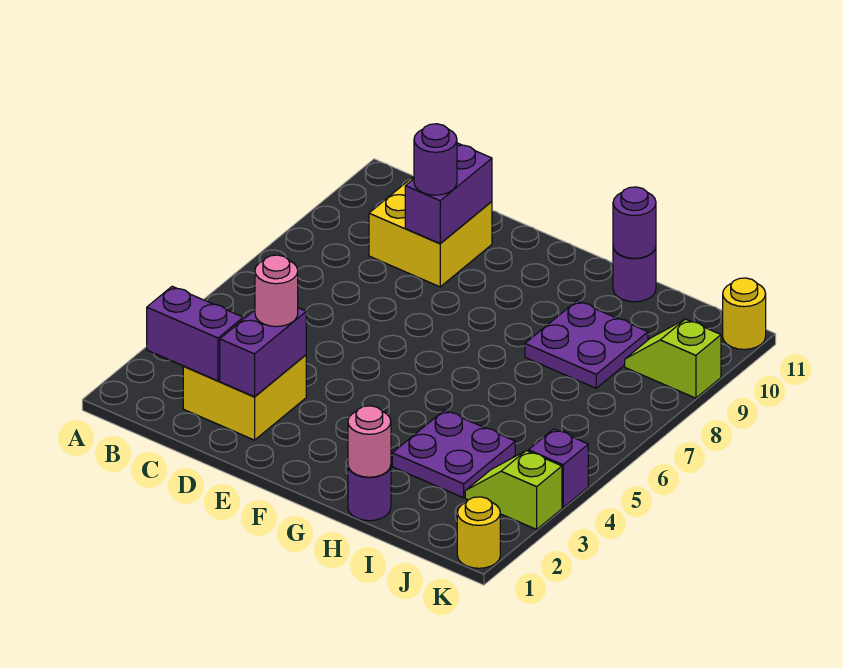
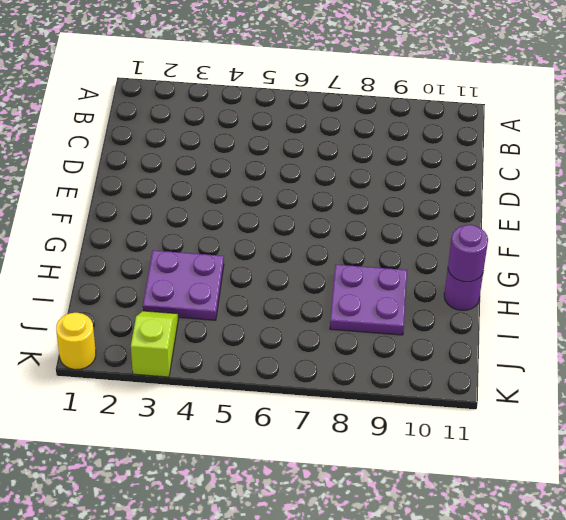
none -> yellow brick C2:D3 level 1
none -> yellow brick C9:D10 level 1
none -> purple round brick H1 level 1

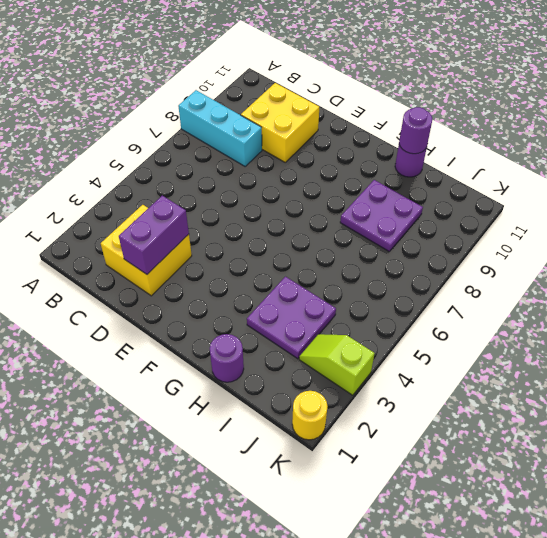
cyan brick A8:C8 level 1 -> none
none -> lime slope J9:K9 level 1 top K
none -> purple brick K4 level 1
none -> yellow round brick K11 level 1

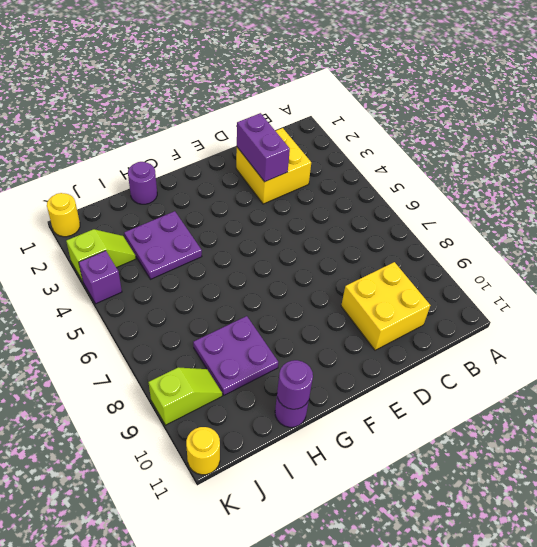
none -> purple brick B2:C2 level 2
none -> purple brick D9:D10 level 2
none -> pink round brick H1 level 2

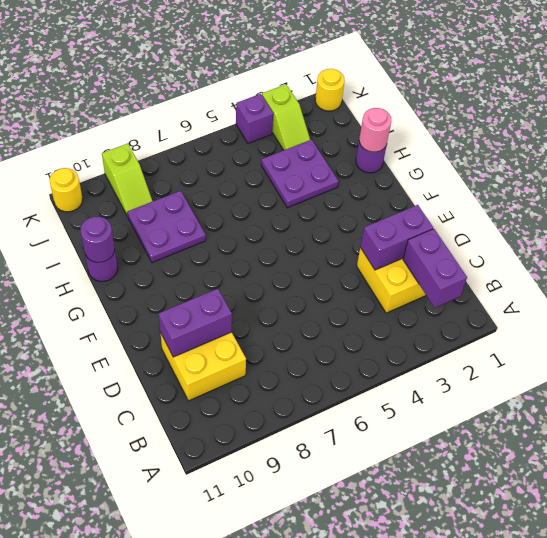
none -> pink round brick D3 level 3
none -> purple round brick D9 level 3

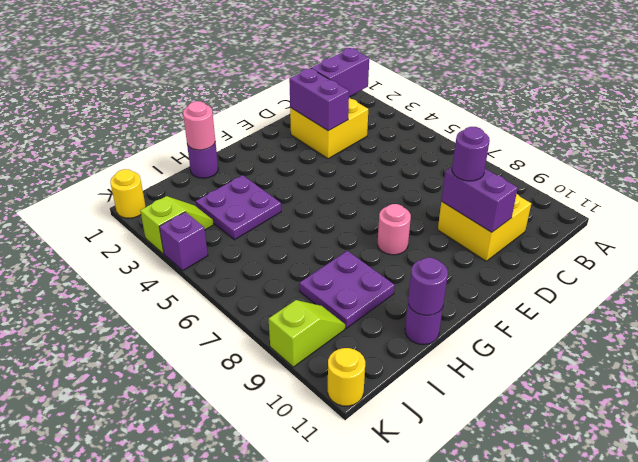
pink round brick F8 level 1 -> pink round brick D3 level 3

